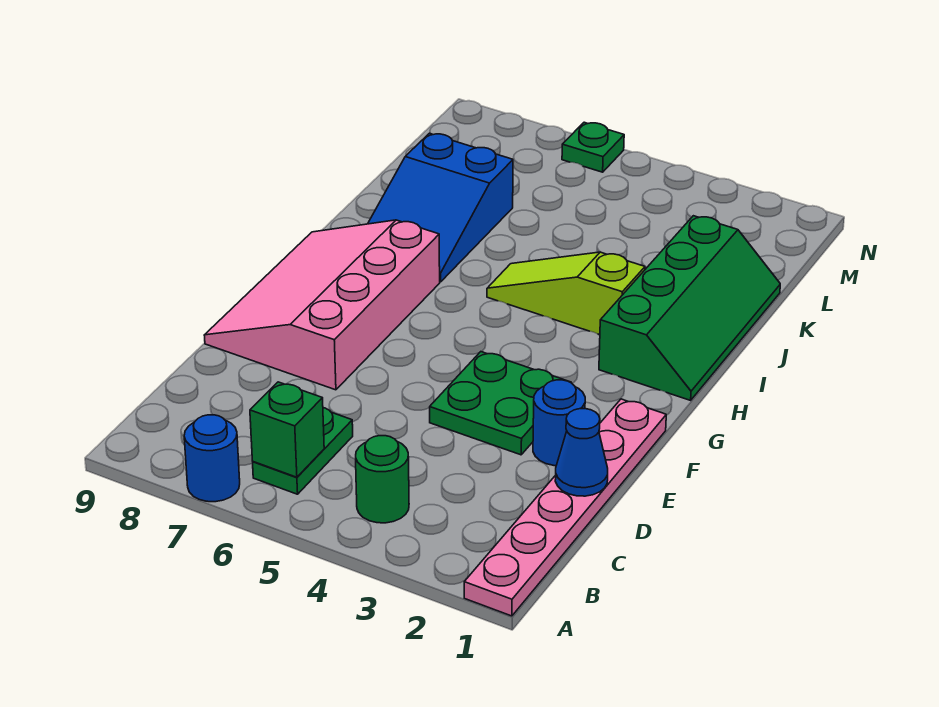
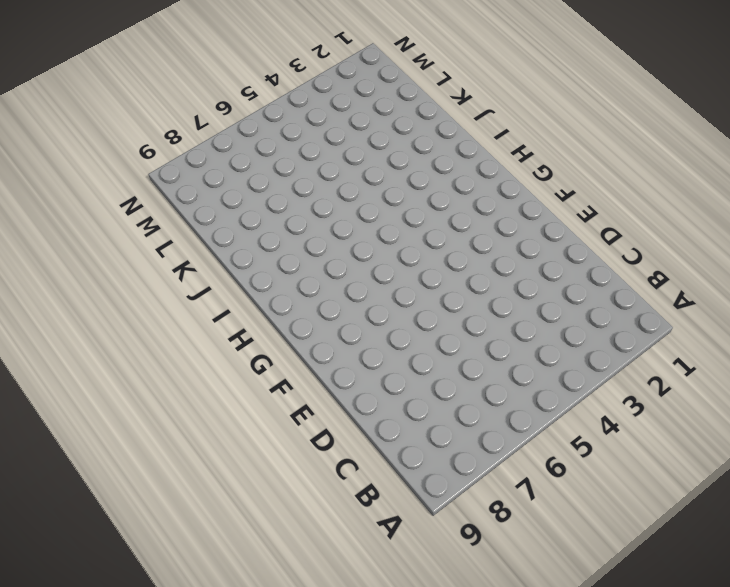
none -> pink plate A1:F1 level 1
none -> blue round brick A7 level 1
none -> green round brick B4 level 1

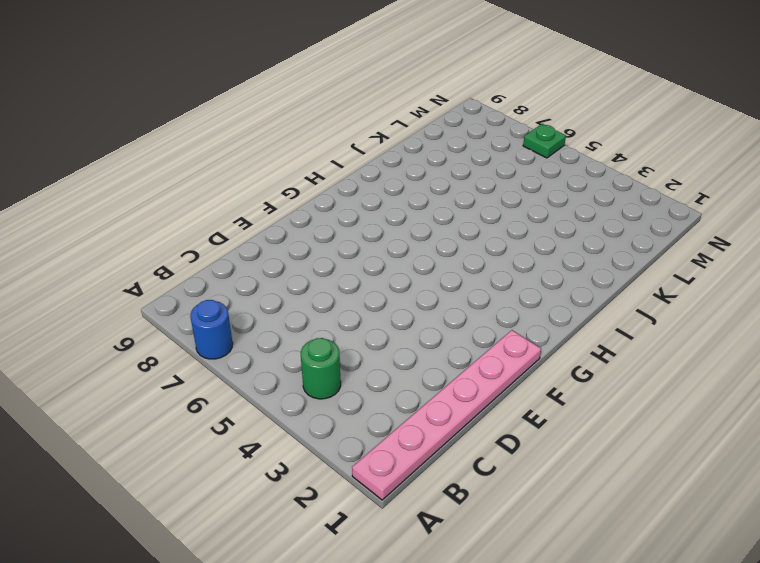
none -> green plate B6:C6 level 1
none -> blue round brick E2 level 1
none -> green plate E3:F4 level 1

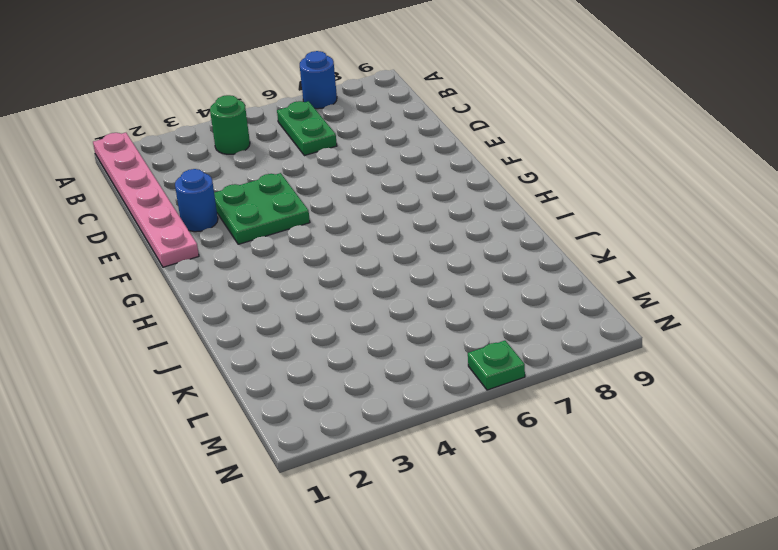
none -> pink slope E7:H9 level 1 top 7
none -> green slope H1:K2 level 1 top 2
none -> lime slope I3:I5 level 1 top 3

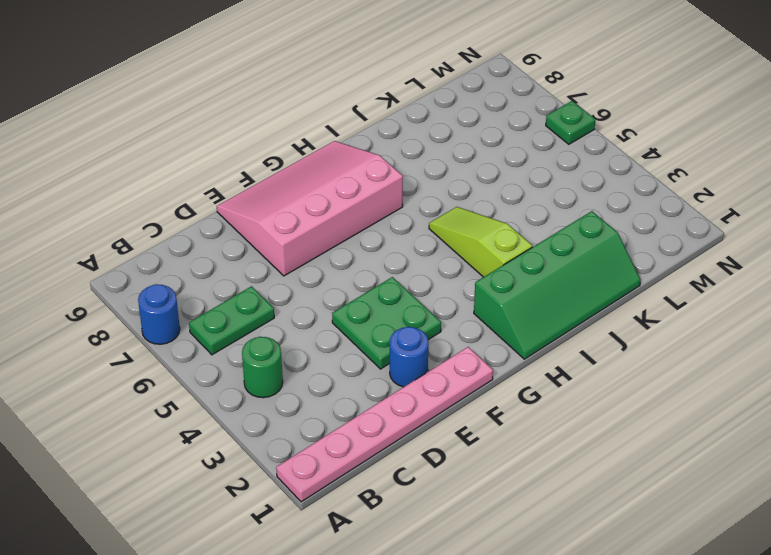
none -> blue slope I7:K8 level 1 top K
none -> green brick B6 level 2
none -> blue cone D1 level 2

